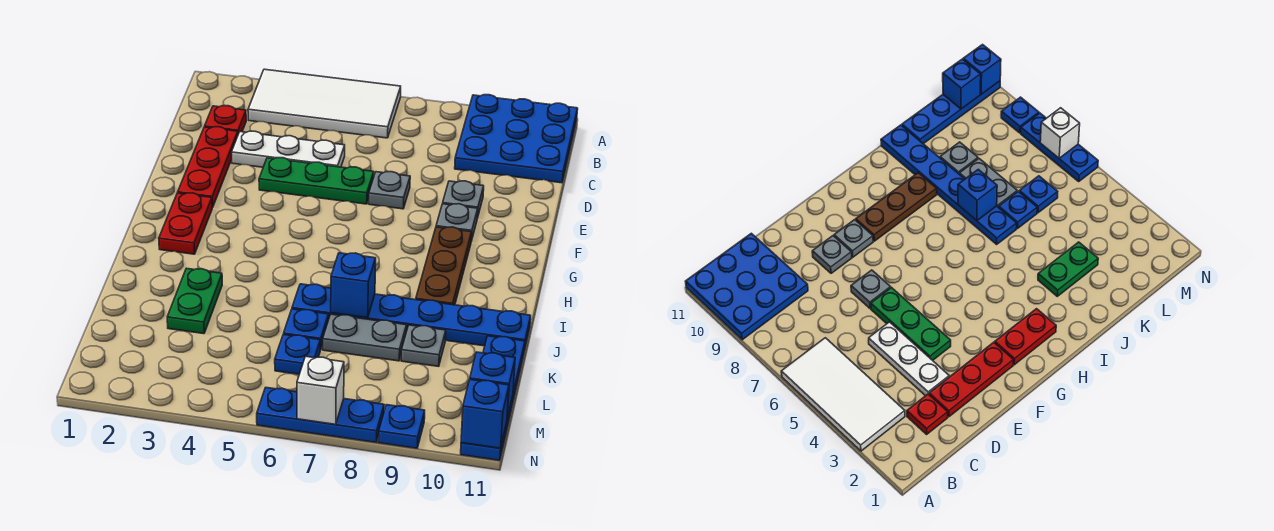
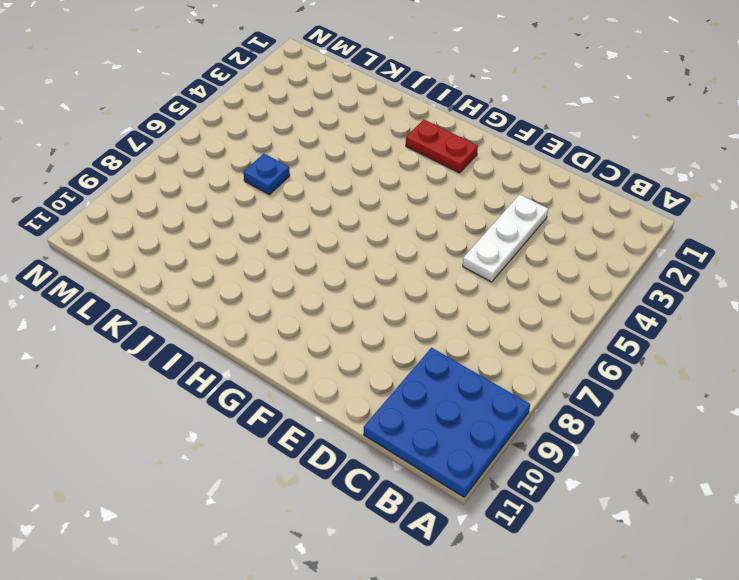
none -> white tile A3:B6 level 1
none -> red plate C2 level 1
none -> red plate D2:F2 level 1

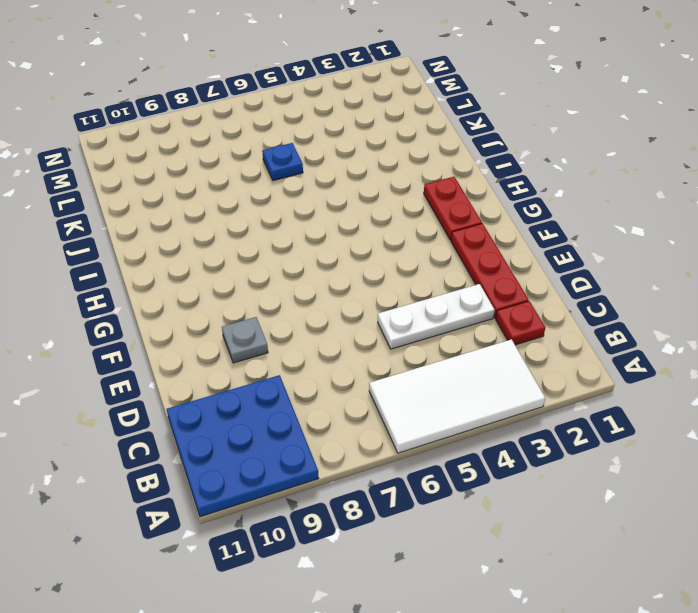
none -> green plate E4:E6 level 1
none -> grey plate E7 level 1
none -> grey plate F9 level 1

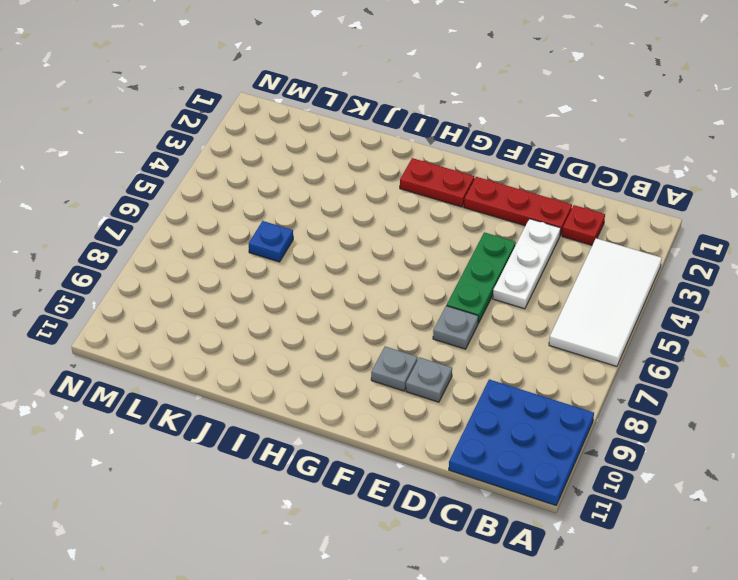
none -> brown plate G9:I9 level 1
none -> green plate J3:K3 level 1
none -> blue plate J6:J11 level 1

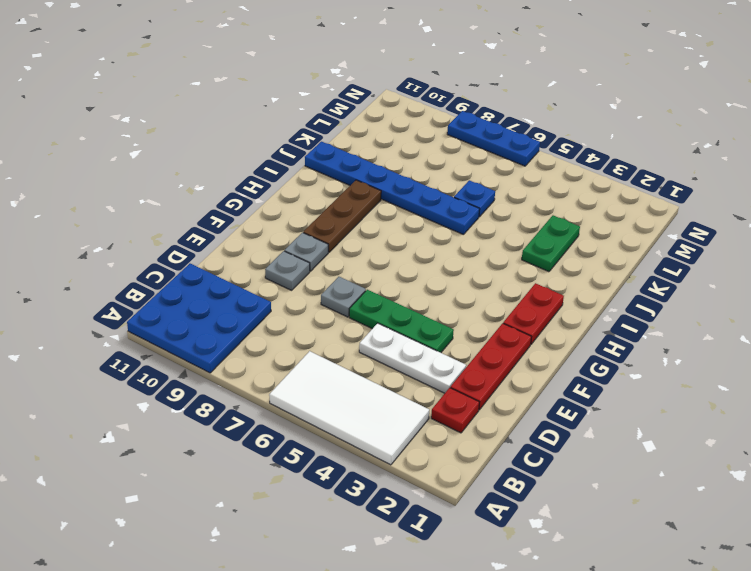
none -> grey plate K7:K8 level 1
none -> grey plate K9 level 1
none -> blue plate K11:N11 level 1

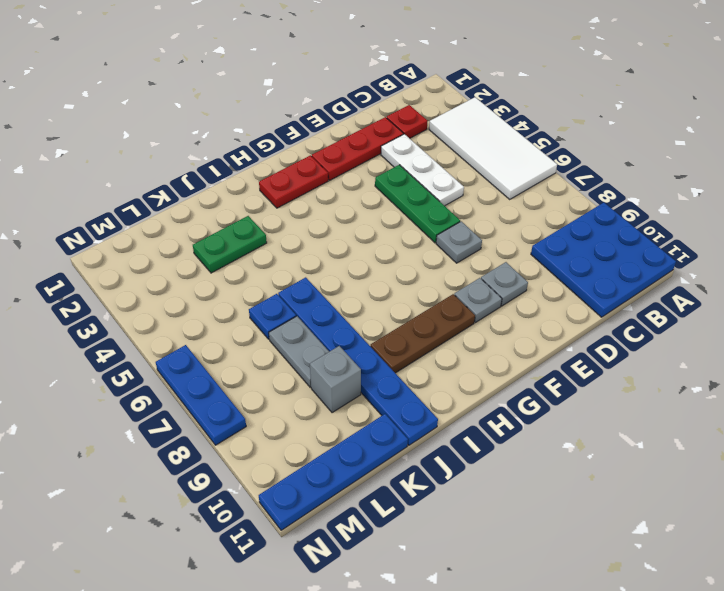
grey brick K9 level 1 -> grey plate K9 level 1
none -> blue plate L6 level 1
none -> blue plate N9 level 1
none -> blue brick J7 level 2

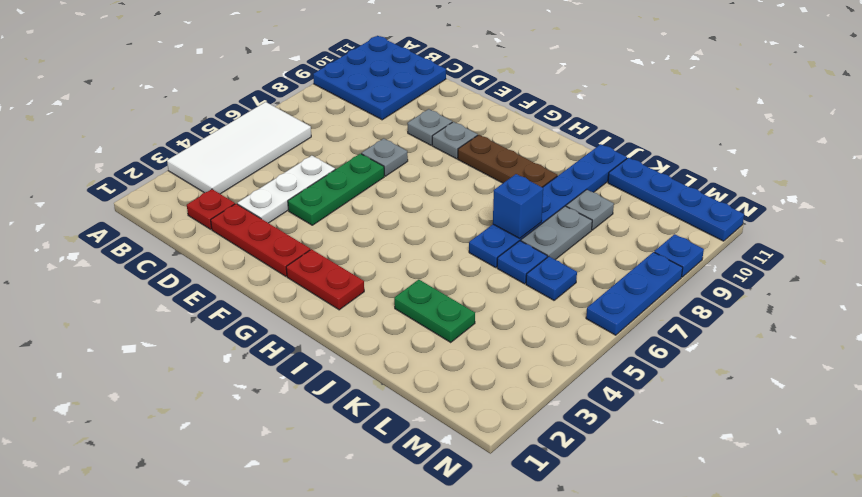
none -> blue brick M11 level 2
none -> white brick N7 level 2
none -> blue brick N11 level 2

